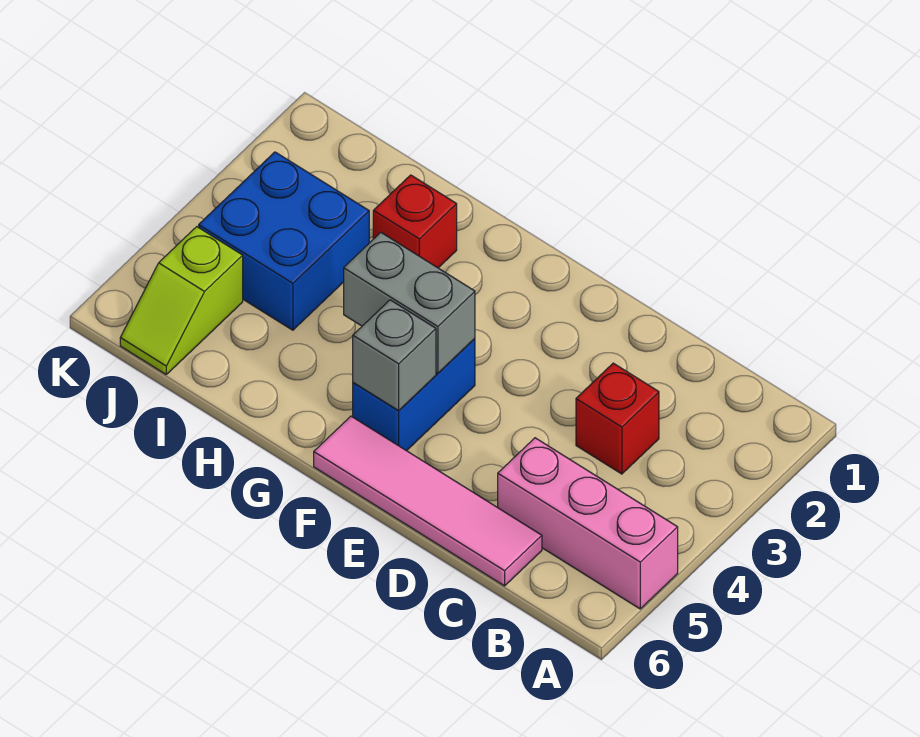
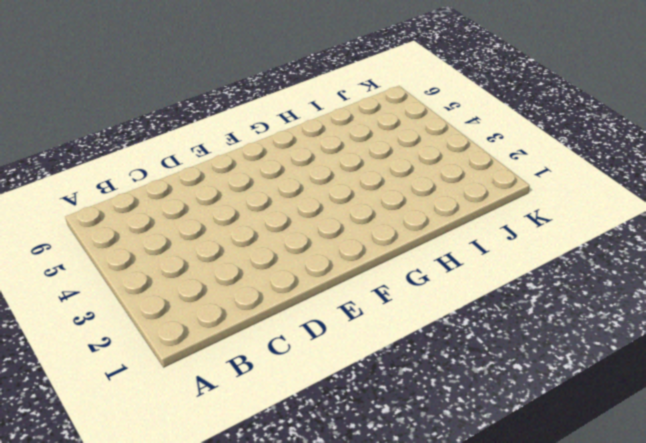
none -> pink brick A5:C5 level 1
none -> red brick C3 level 1

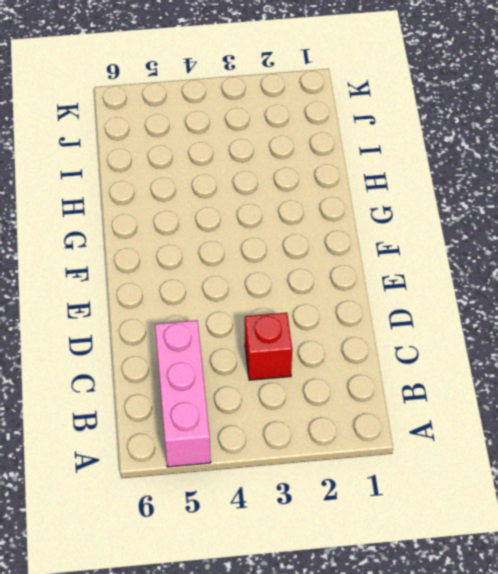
none -> pink tile C6:F6 level 1
none -> blue brick F4:F5 level 1

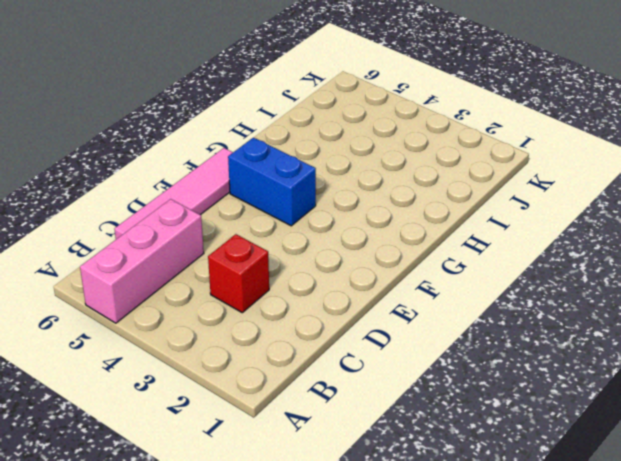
none -> red brick H2 level 1
none -> blue brick I3:J4 level 1

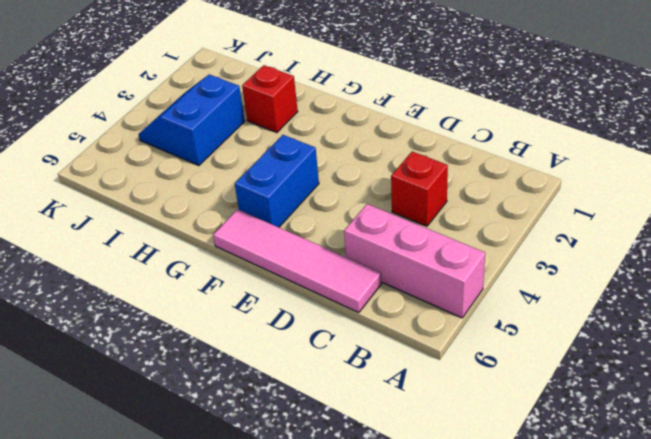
blue slope I3:J4 level 1 top I -> blue brick I3:J4 level 1
none -> lime slope J5:J6 level 1 top 5
none -> grey brick F4:G4 level 2

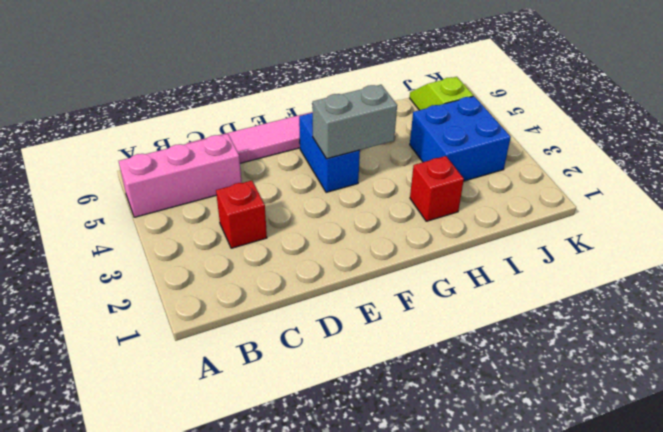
none -> grey brick F5 level 2

